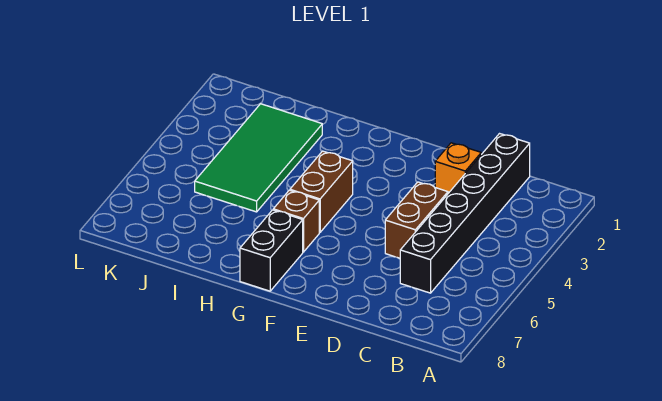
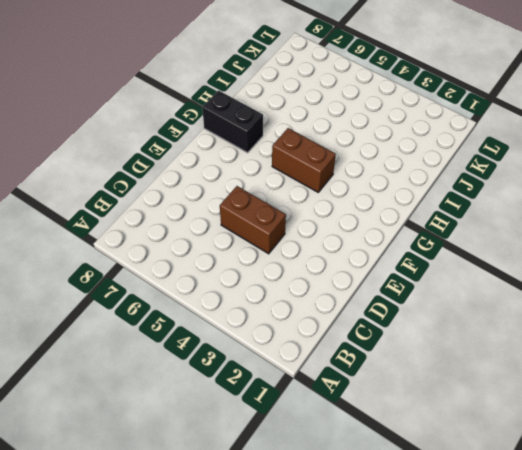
none -> black brick C1:C6 level 1
none -> orange brick D2 level 1

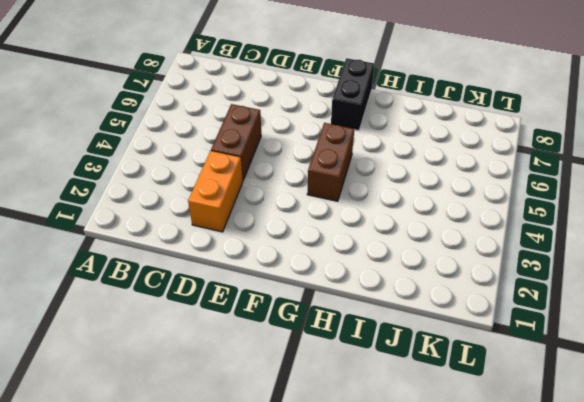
orange brick D2:D3 level 1 -> orange brick D2 level 1
none -> black brick C1:C6 level 1
none -> brown brick G6 level 1

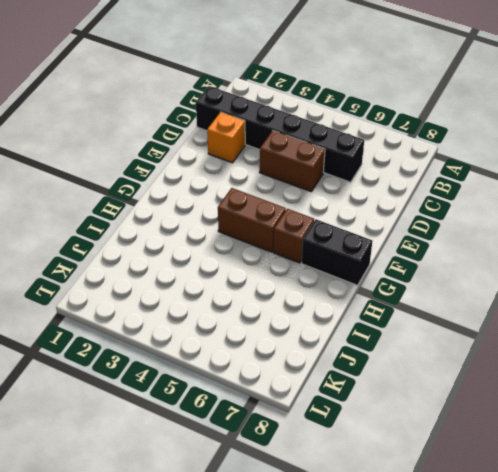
none -> green tile I2:J5 level 1

